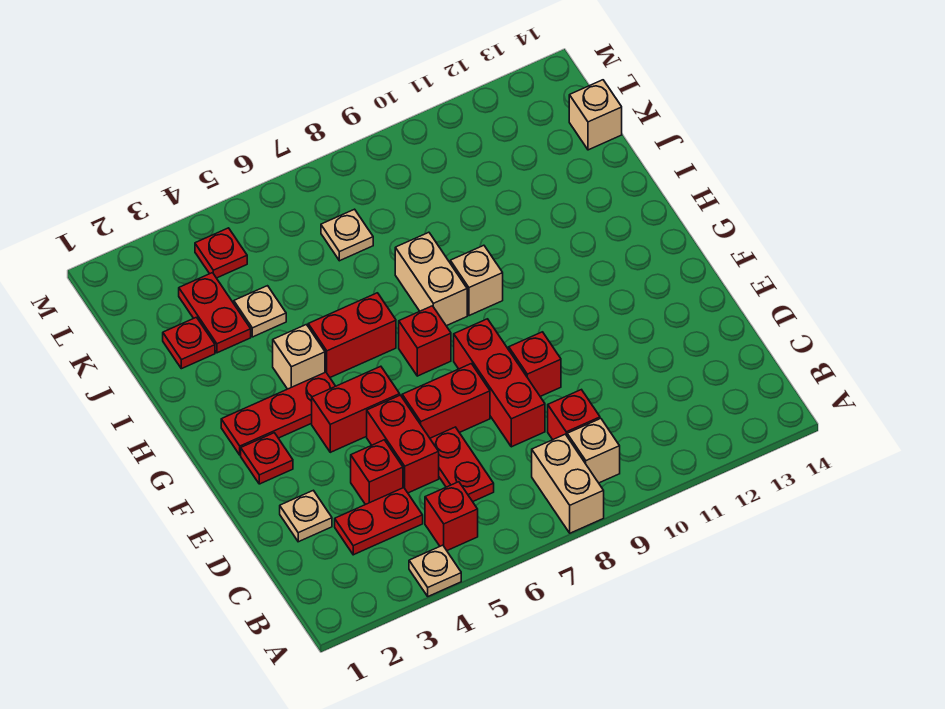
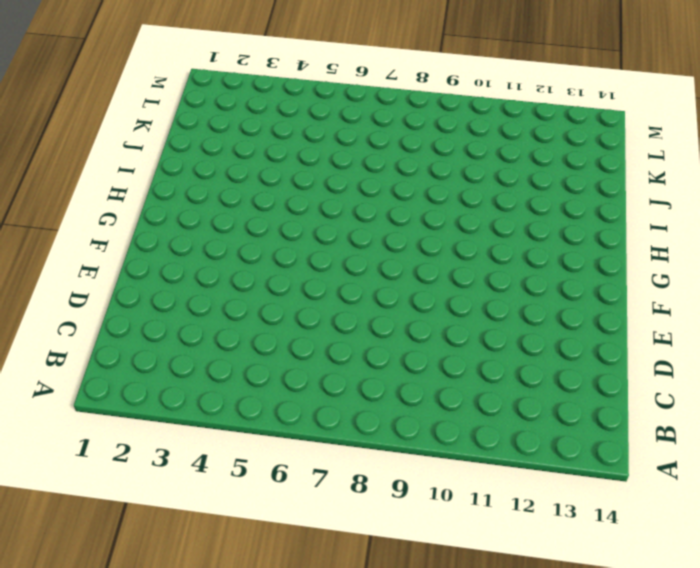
none -> tan plate A4 level 1
none -> tan brick A8:B8 level 1
none -> red brick B5 level 1

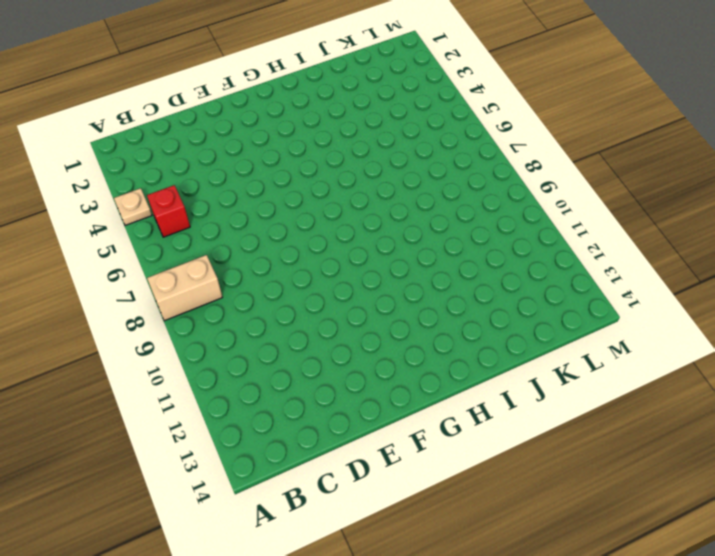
none -> tan brick B9 level 1
none -> red plate C3:C4 level 1
none -> red plate C6:D6 level 1

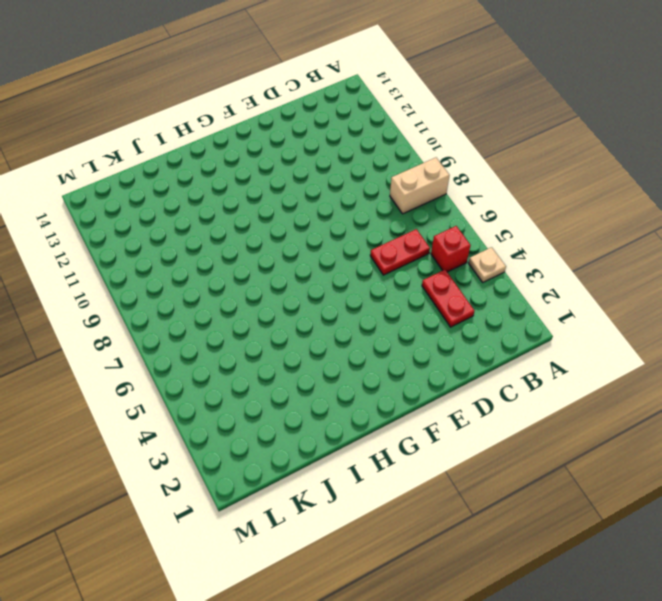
none -> tan brick B9 level 1
none -> red brick C9 level 1
none -> tan plate D2 level 1

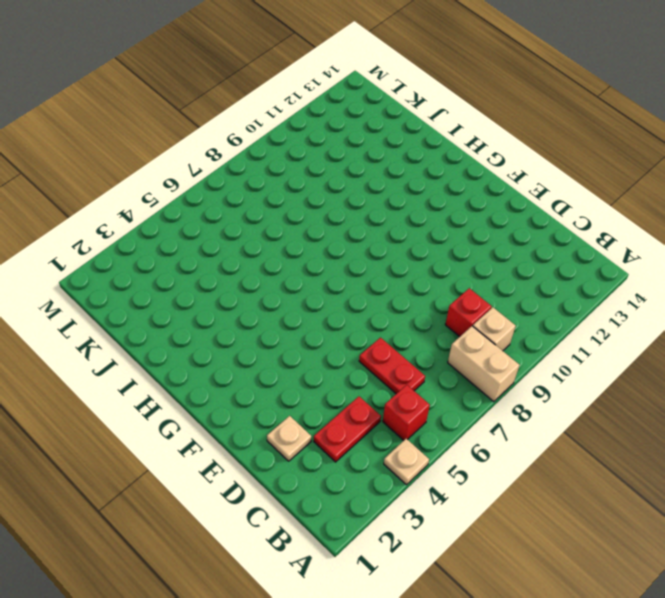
none -> red brick D4 level 1
none -> red brick D5:E5 level 1
none -> red brick D8:F8 level 1

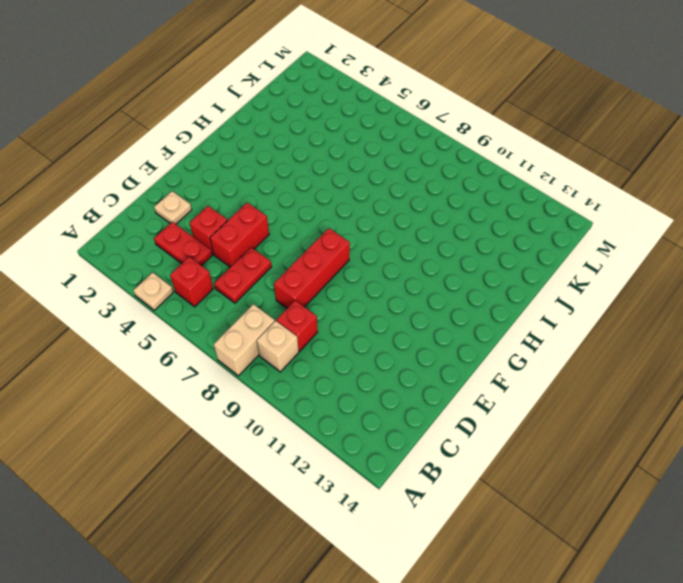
none -> red brick E6:E7 level 1
none -> red brick E9 level 1
none -> red plate F2 level 1

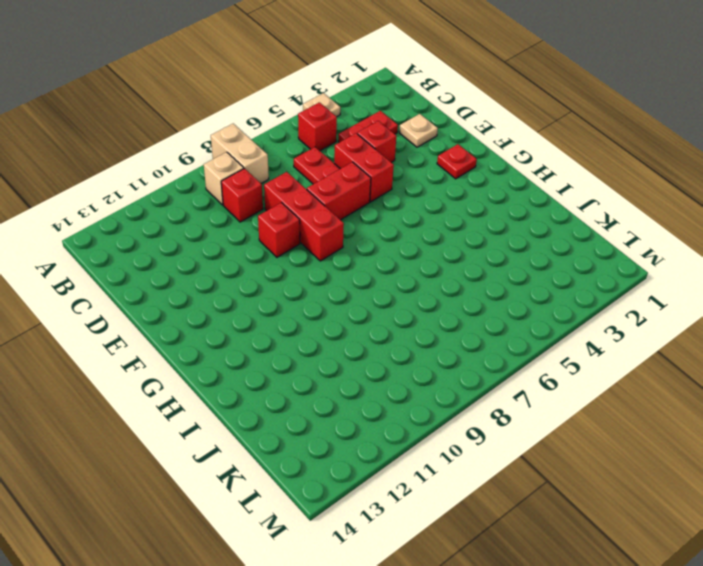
none -> red brick F4:F5 level 1
none -> red plate G2:G4 level 1
none -> red brick G7 level 1

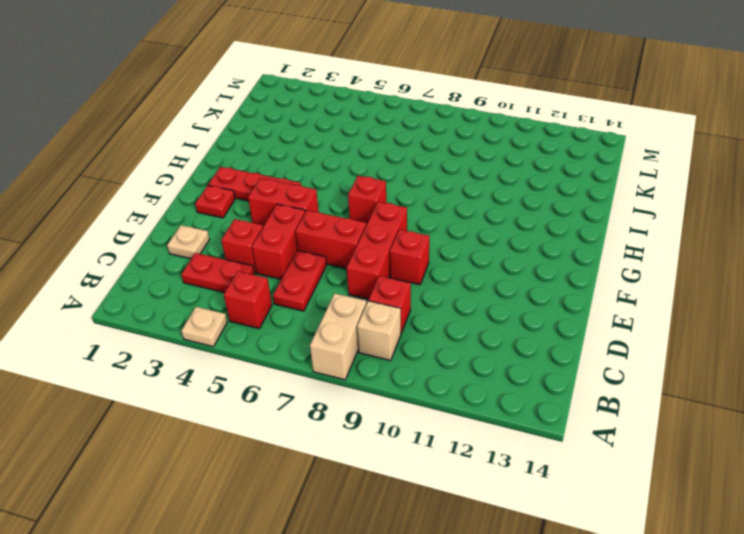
none -> tan brick H4 level 1
none -> red brick H5:H6 level 1
none -> tan brick H8:I8 level 1

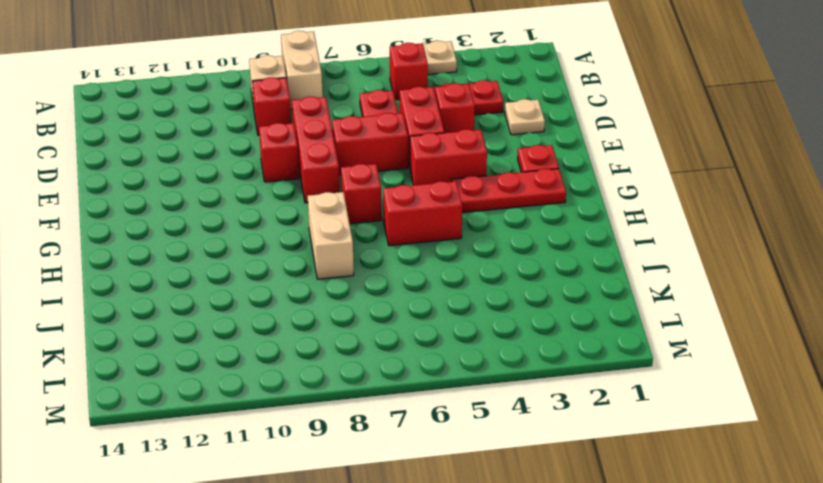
none -> tan brick H4 level 1
none -> tan brick H9 level 1
none -> red plate J2 level 1

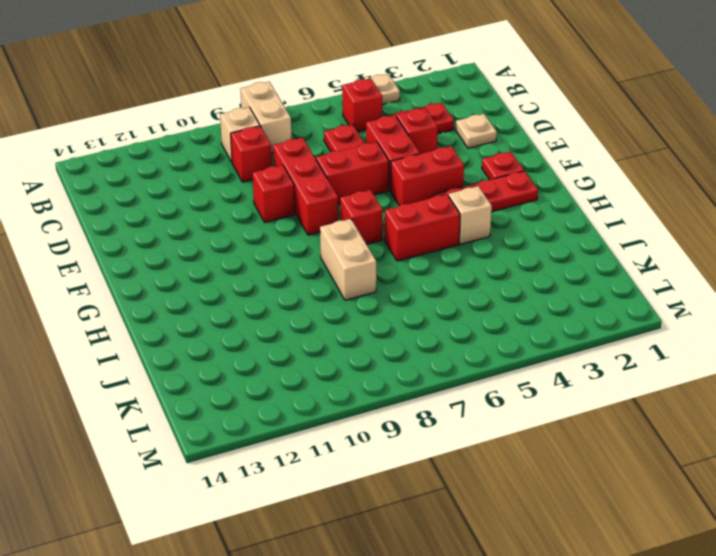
none -> tan brick H9 level 1
none -> red plate J2 level 1
none -> red plate J3:K3 level 1

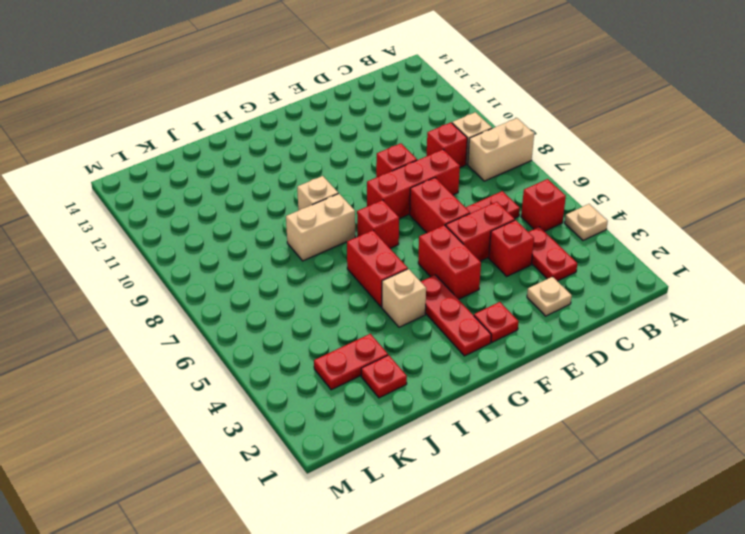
none -> tan plate J4 level 1
none -> tan plate K7 level 1
none -> tan brick K14 level 1

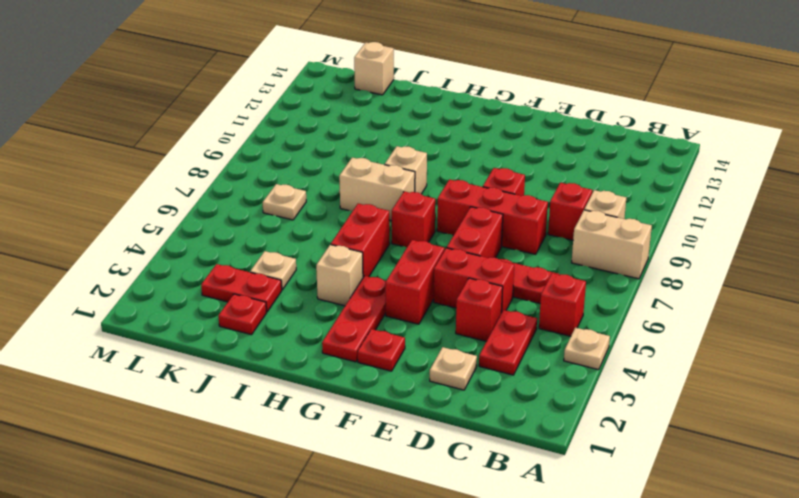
none -> red plate L4 level 1

